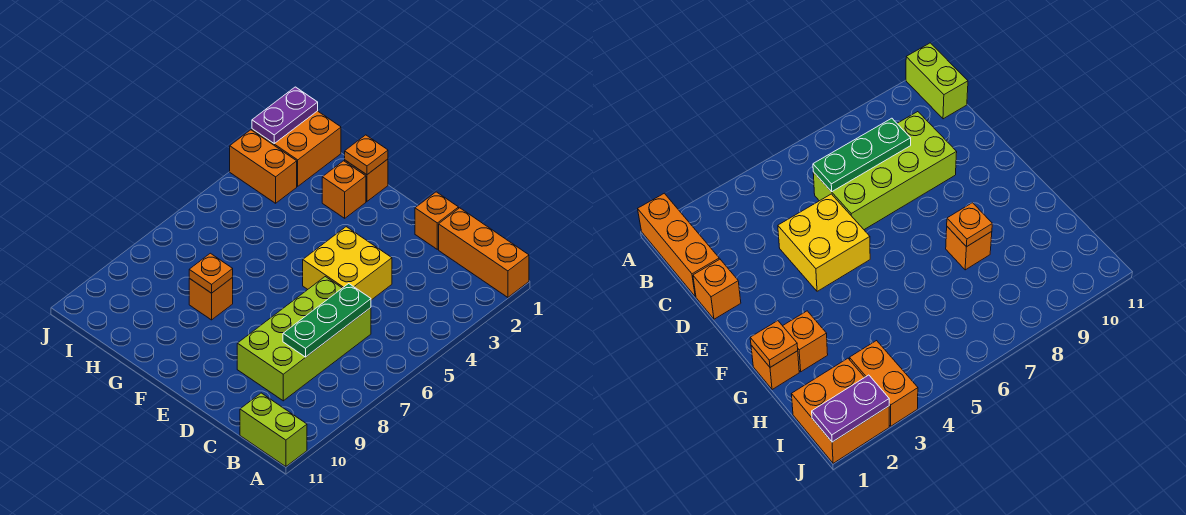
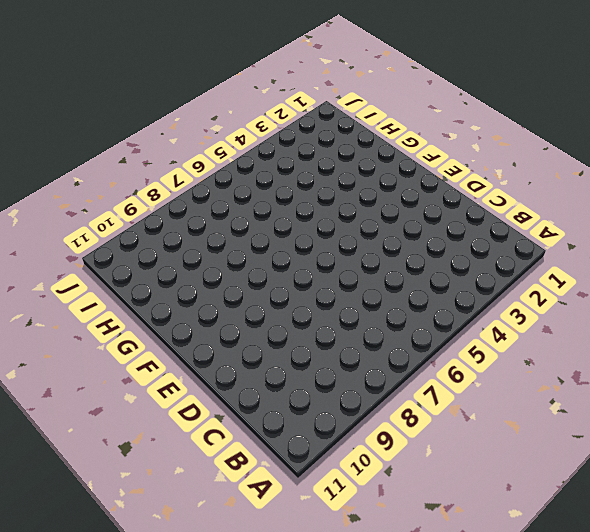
none -> orange brick A1:C1 level 1
none -> lime brick A11:B11 level 1
none -> lime brick C6:D9 level 1

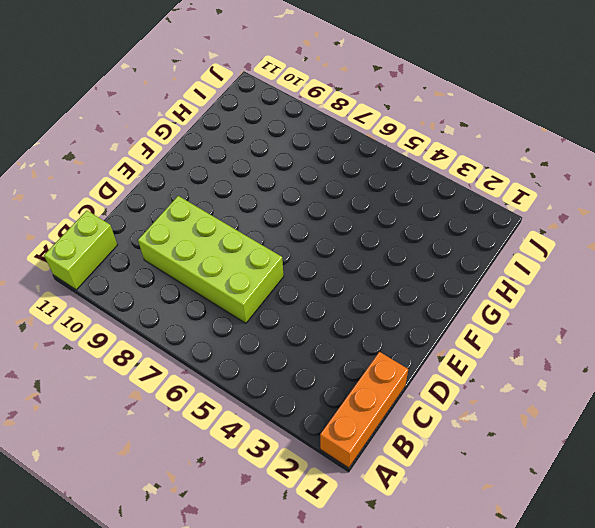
none -> orange brick D1 level 1
none -> yellow brick D4:E5 level 1
none -> orange brick G1 level 1

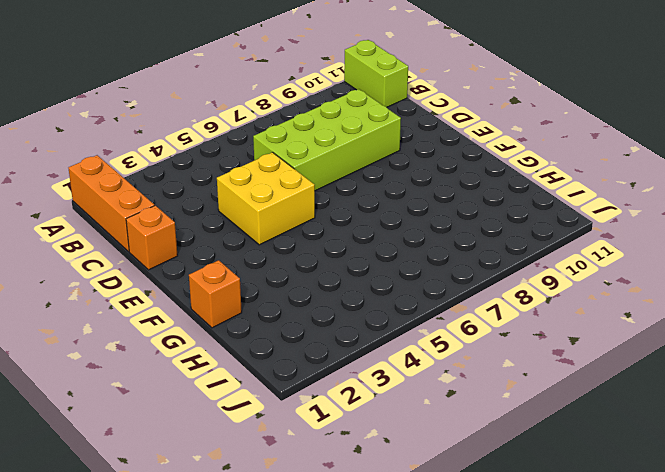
none -> orange brick G2 level 1
none -> orange brick G8 level 1
none -> orange brick I1:J2 level 1

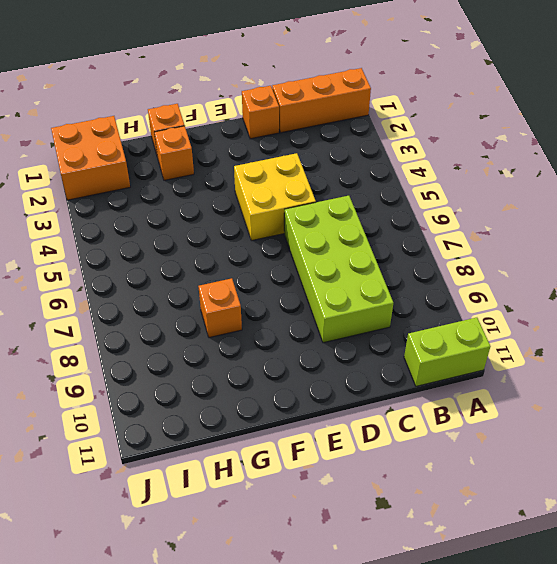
none -> orange brick I3:J3 level 1
none -> green plate C6:C8 level 2
none -> orange plate G1 level 2

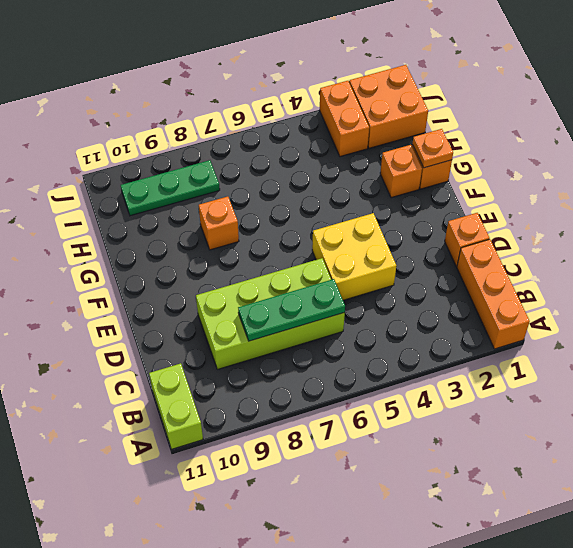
green plate I8:I10 level 1 -> none
none -> orange plate G8 level 2
none -> purple plate J1:J2 level 2

